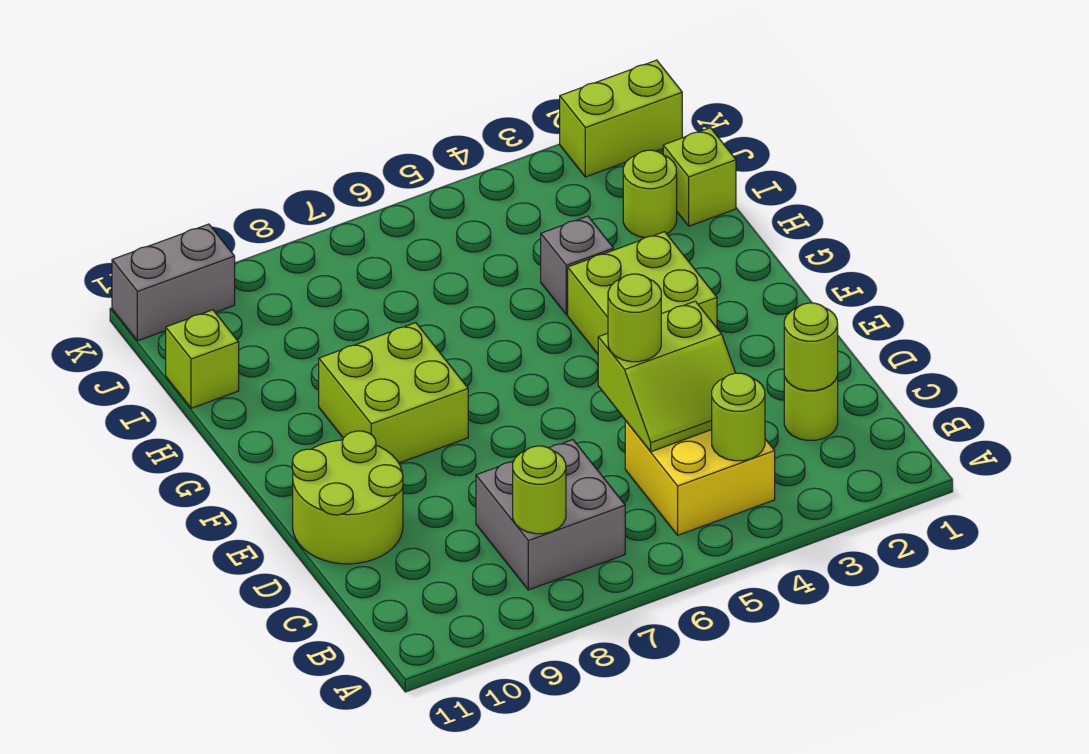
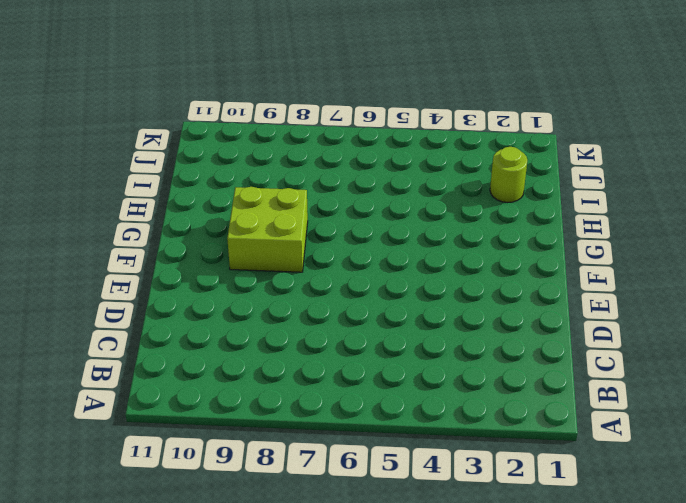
none -> yellow brick B4:C5 level 1
none -> grey brick B7:C8 level 1
none -> lime round brick C2 level 1

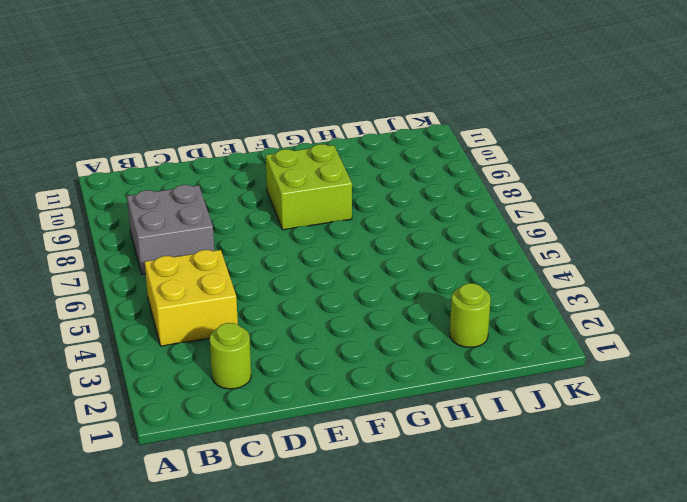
none -> lime round brick D10:E11 level 1
none -> lime brick F3:G4 level 1
none -> grey brick H4 level 1

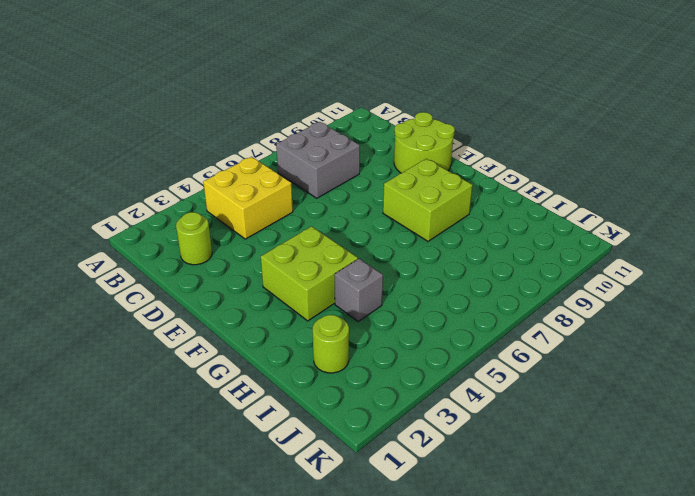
none -> lime brick I1 level 1
none -> lime brick I11 level 1
none -> lime brick K1:K2 level 1

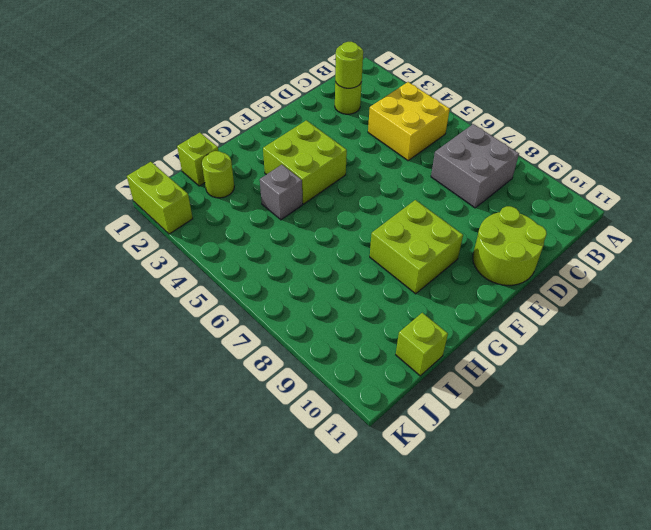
none -> grey brick K10:K11 level 1
none -> lime round brick B4 level 2
none -> lime round brick B8 level 2

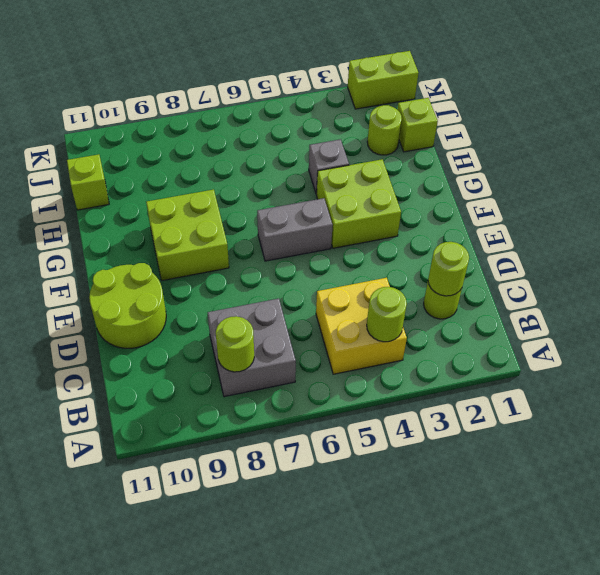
grey brick F5:F6 level 1 -> grey brick K10:K11 level 1
none -> lime slope C4:D5 level 2 top D
none -> lime round brick D5 level 3

